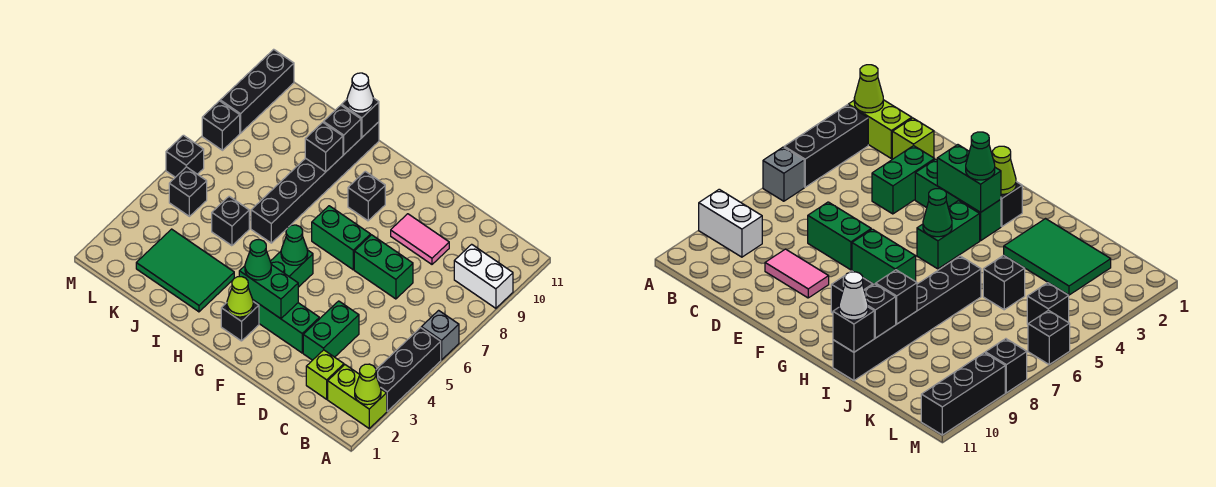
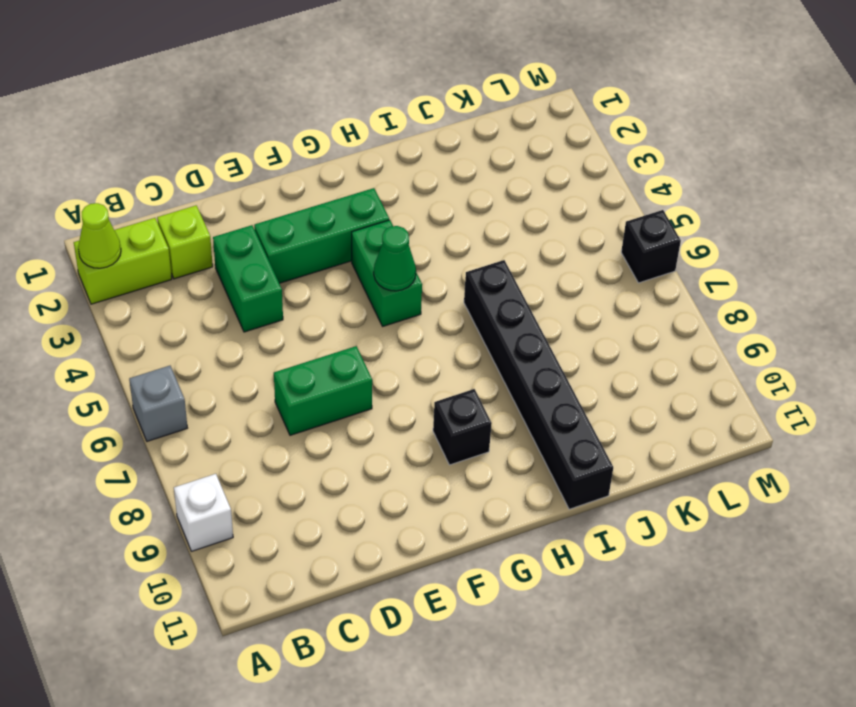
white brick A9 level 1 -> white brick A9:B9 level 1
none -> black brick A3:A5 level 1
none -> pink tile D9:E9 level 1
none -> green brick F7:G7 level 1

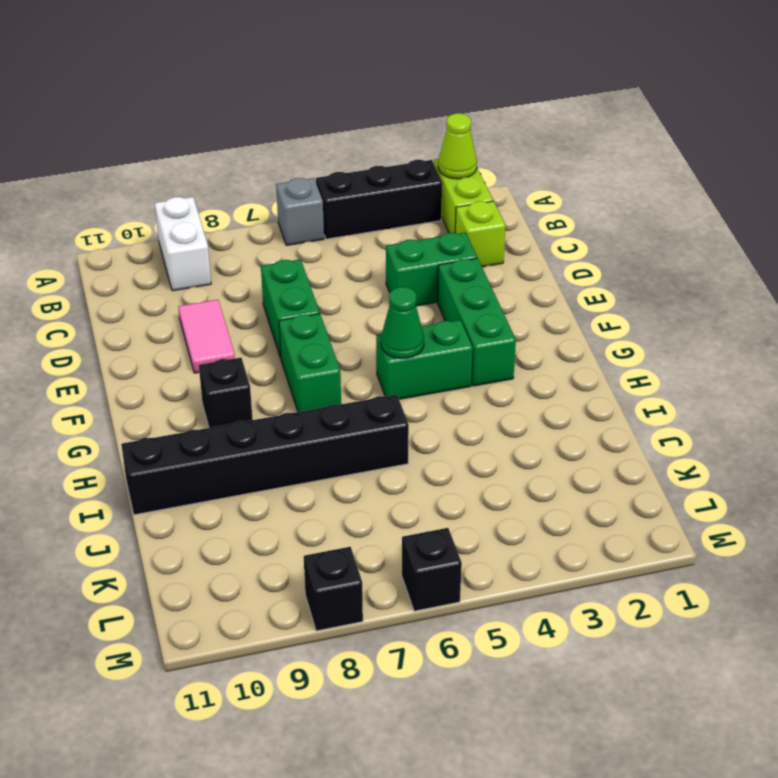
none -> black brick G2 level 1
none -> green tile I2:K3 level 1
none -> black brick J5 level 1

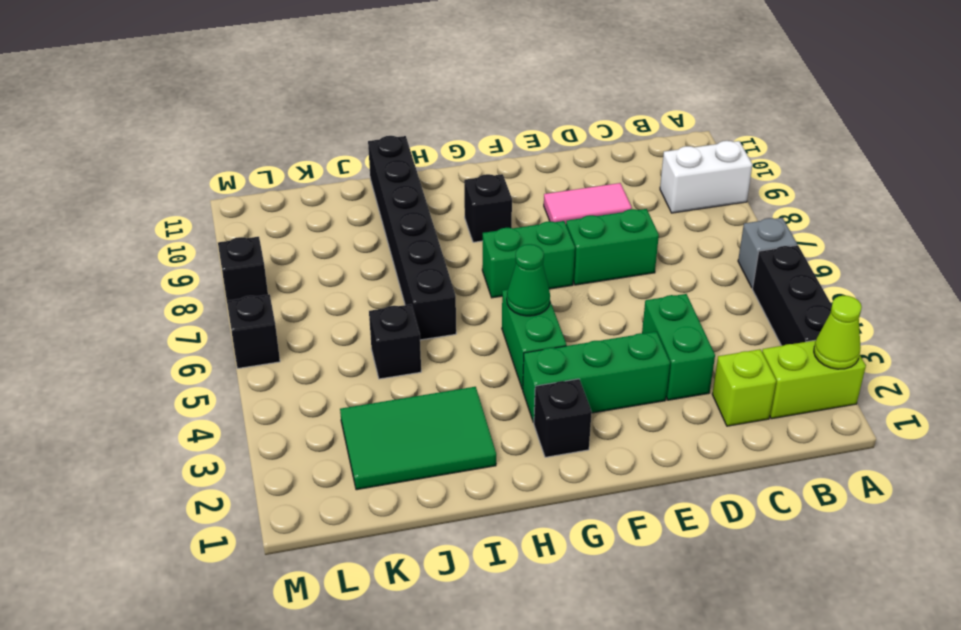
none -> black brick L5 level 1
none -> black brick M9:M11 level 1
none -> green brick F3:G3 level 2

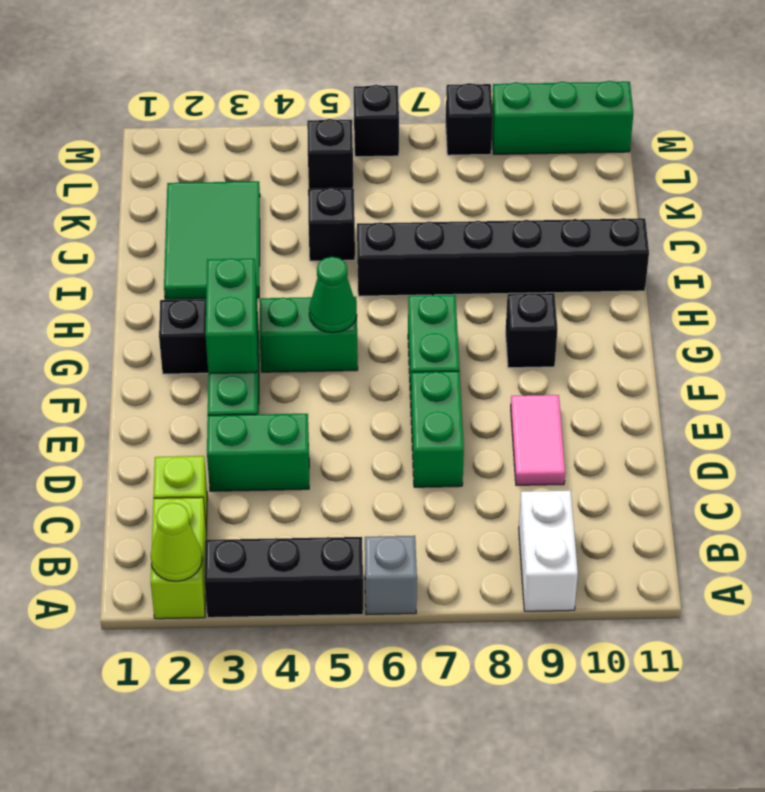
green brick M9:M11 level 1 -> black brick M9:M11 level 1
none -> lime cone G2 level 2
none -> black brick I9 level 2
none -> black brick I10 level 2

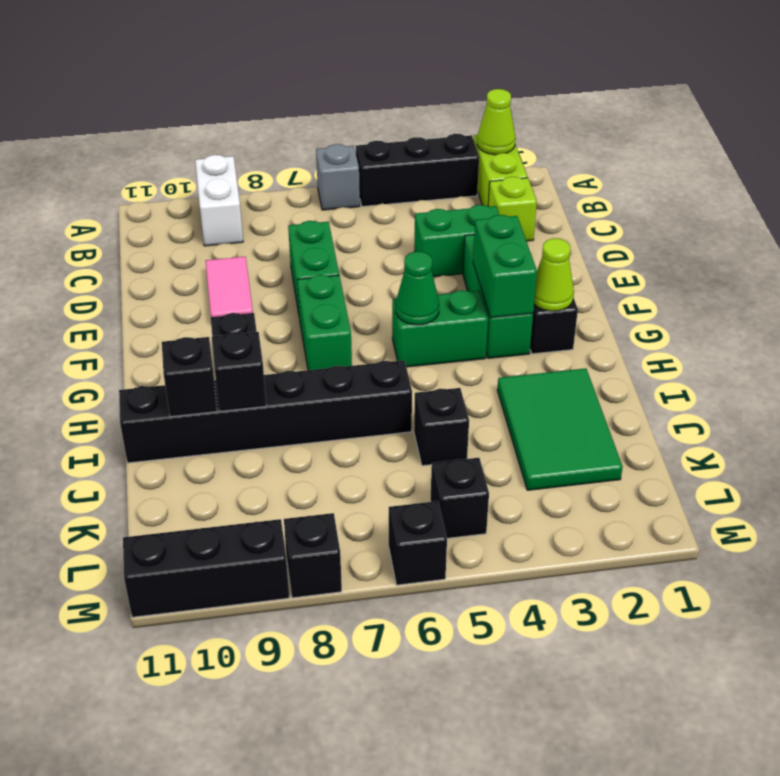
none -> black brick I11 level 2
none -> green cone G3 level 3
none -> white cone I11 level 3

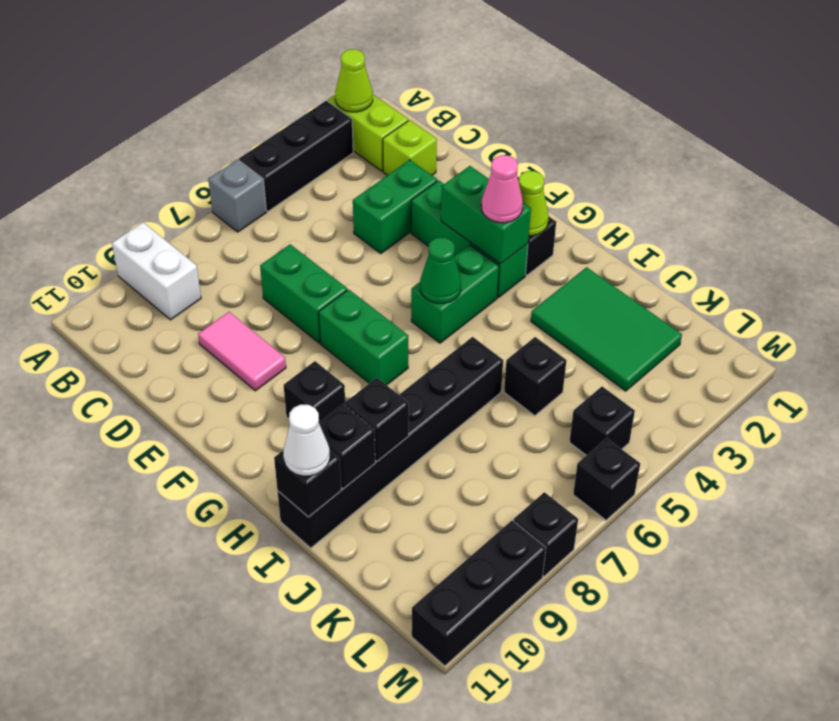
pink cone G3 level 3 -> green cone G3 level 3

